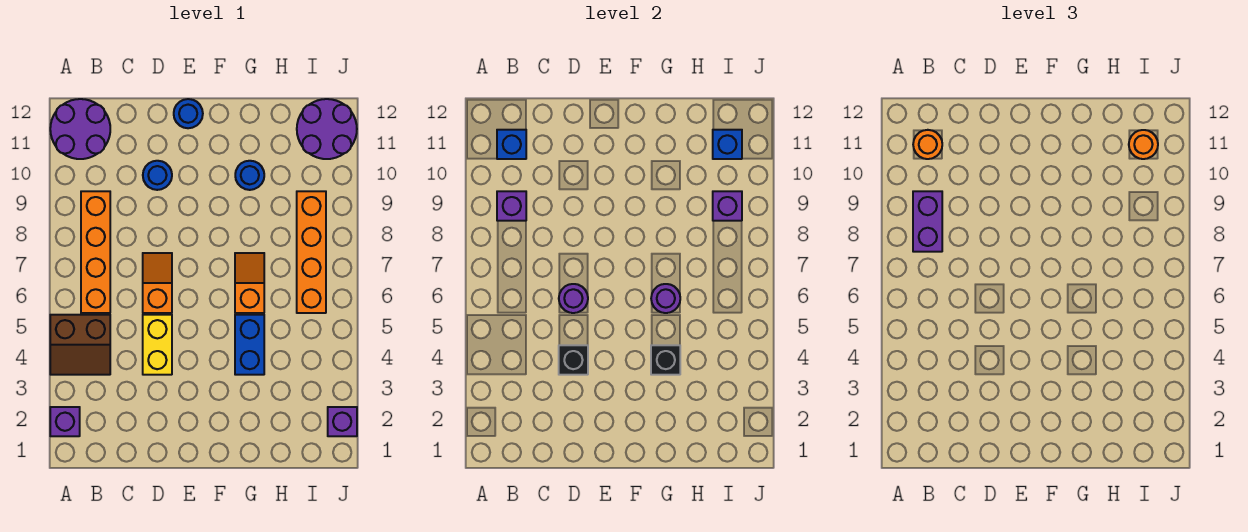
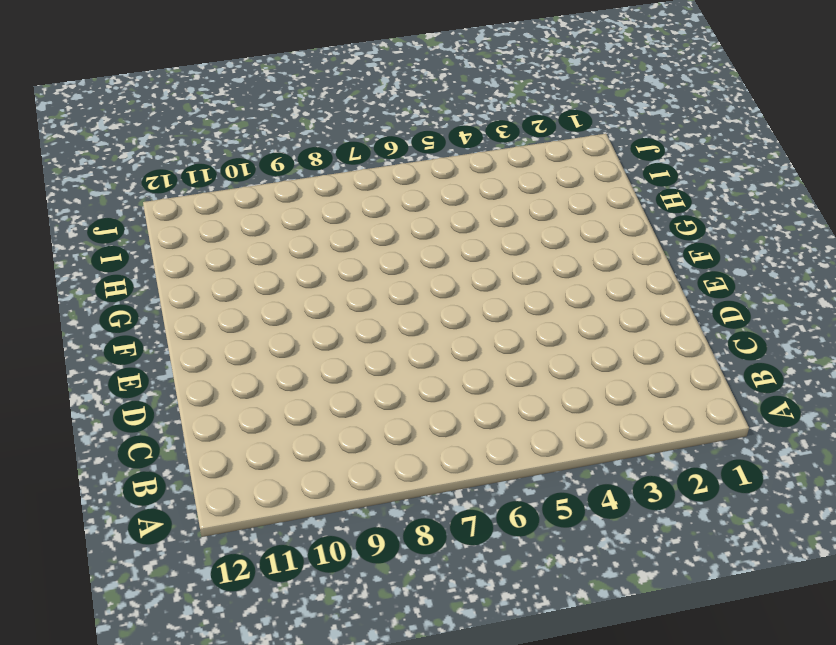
none -> purple brick A2 level 1
none -> brown slope A4:B5 level 1 top 5
none -> purple round brick A11:B12 level 1

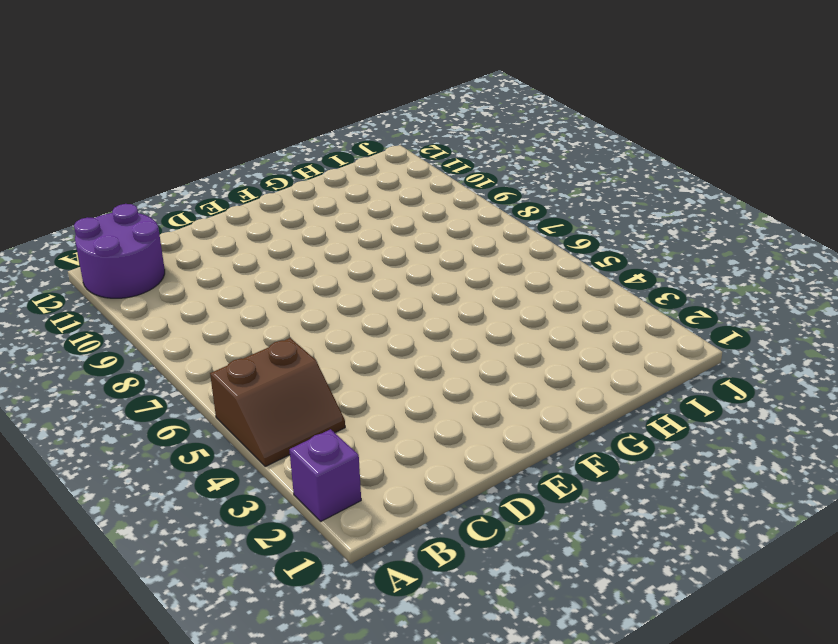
none -> orange brick B6:B9 level 1
none -> yellow brick D4:D5 level 1
none -> orange slope D6:D7 level 1 top 6

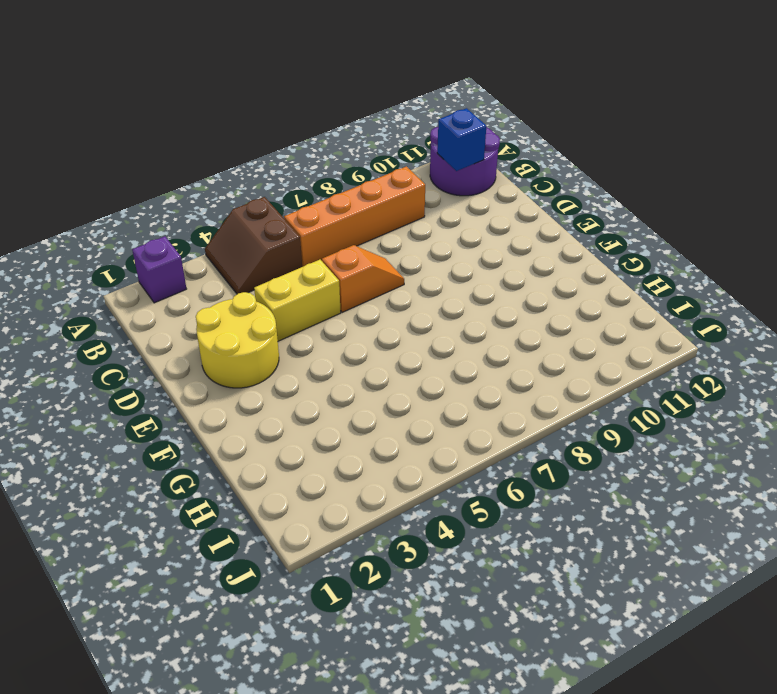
yellow round brick D2:E3 level 1 -> none
none -> blue round brick D10 level 1
none -> blue round brick E12 level 1
none -> blue brick G4:G5 level 1

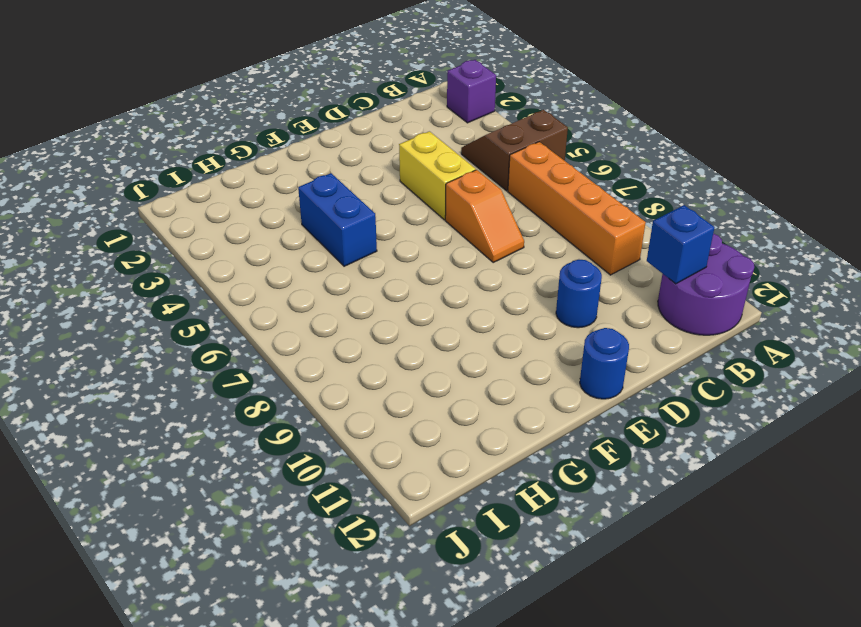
none -> orange slope G6:G7 level 1 top 6
none -> blue round brick G10 level 1
none -> orange brick I6:I9 level 1

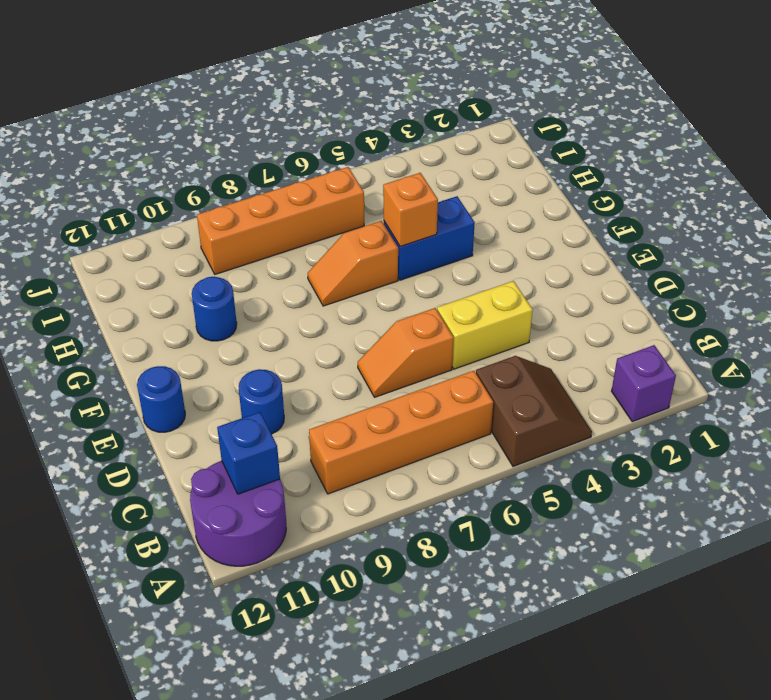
orange brick G5 level 2 -> none
none -> purple round brick I11:J12 level 1
none -> purple brick J2 level 1
none -> purple brick B9 level 2

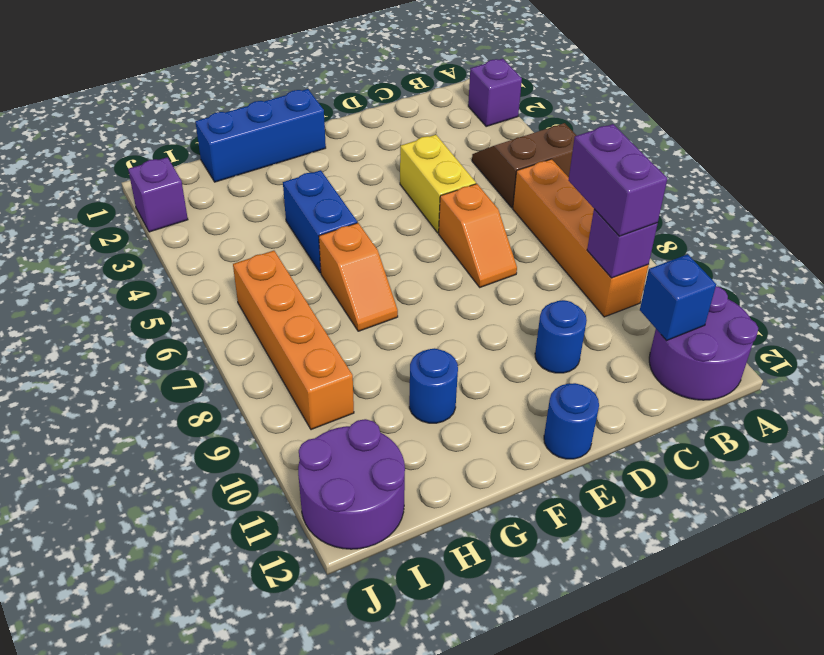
blue brick F1:H1 level 1 -> none
none -> black brick D4 level 2
none -> purple round brick D6 level 2
none -> black brick G4 level 2

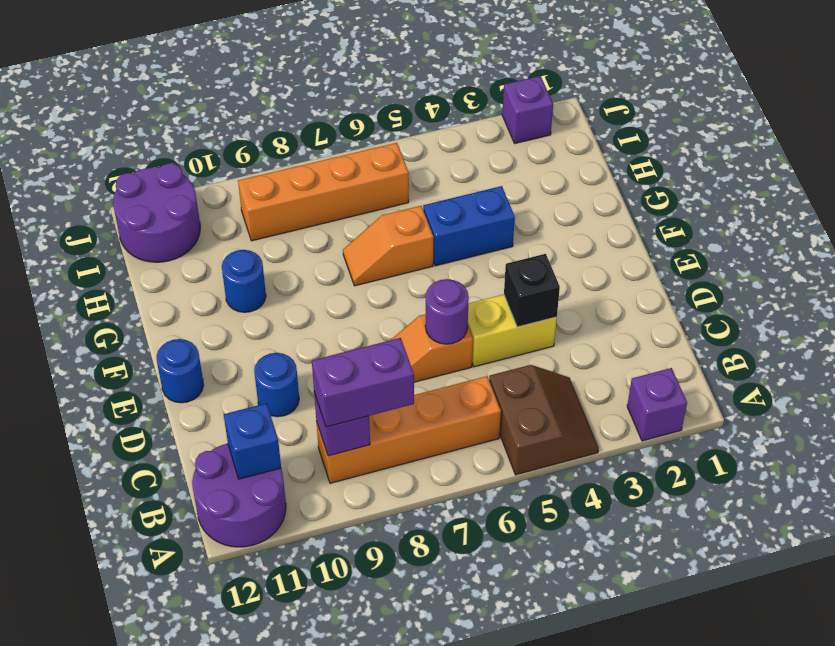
none -> black brick G4 level 2
none -> purple round brick G6 level 2
none -> purple brick I9 level 2

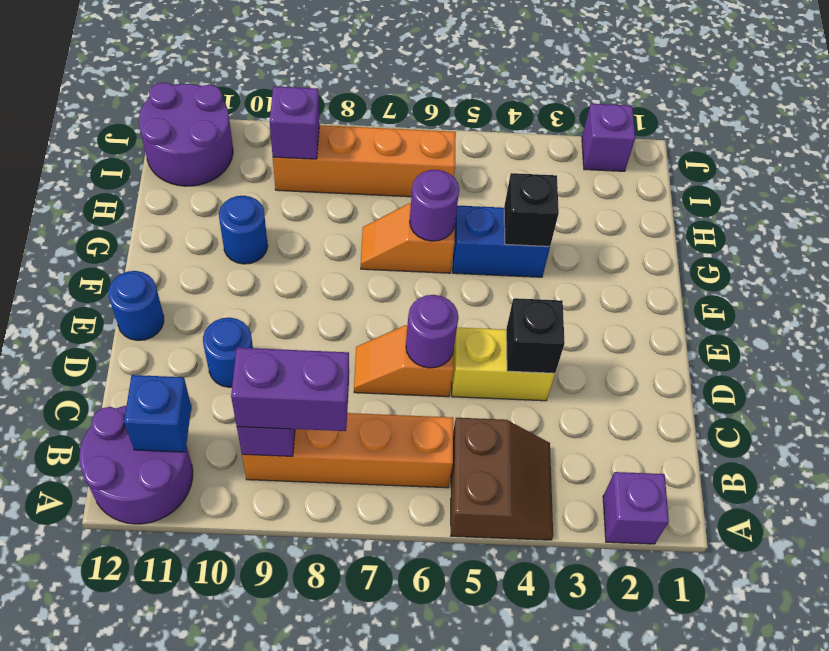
none -> blue brick I11 level 2
none -> orange round brick B11 level 3
none -> orange round brick I11 level 3

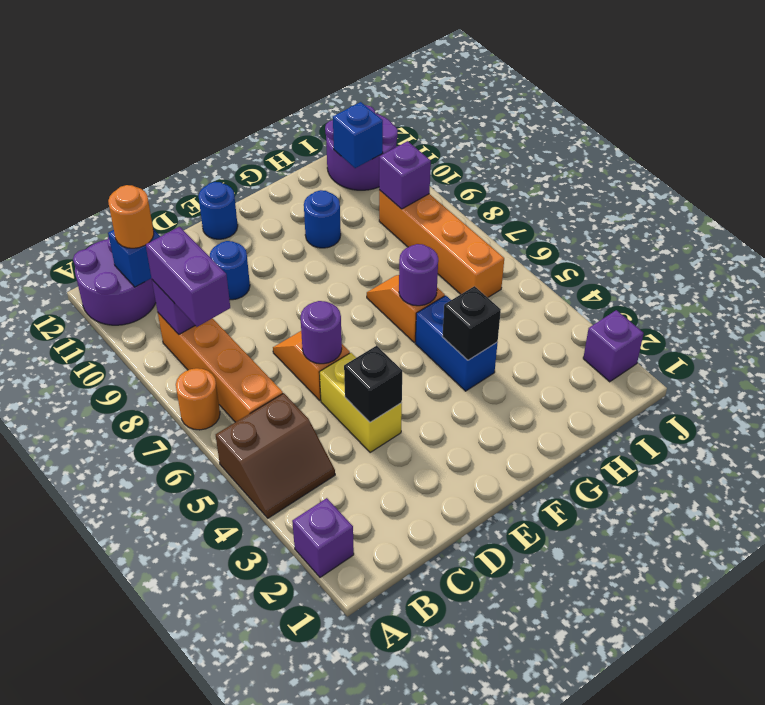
orange round brick A7 level 1 -> orange round brick I11 level 3

